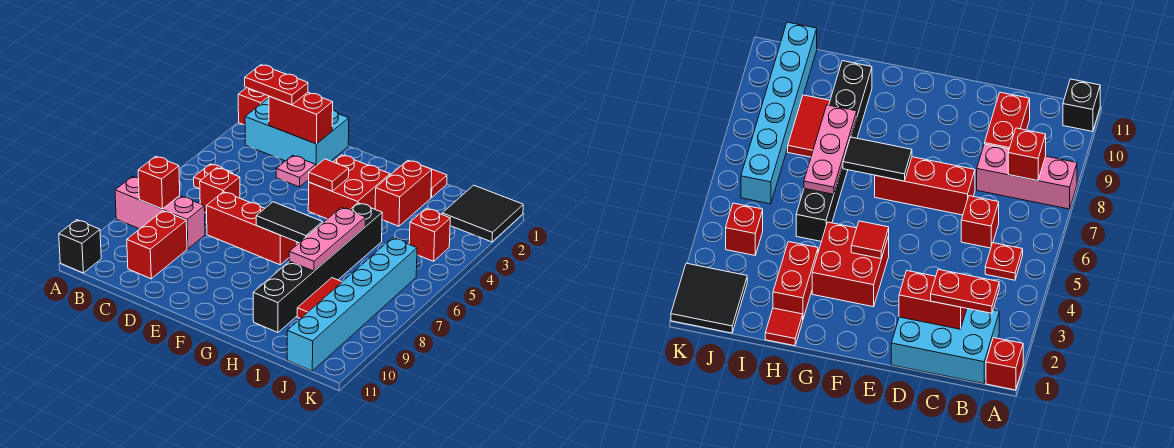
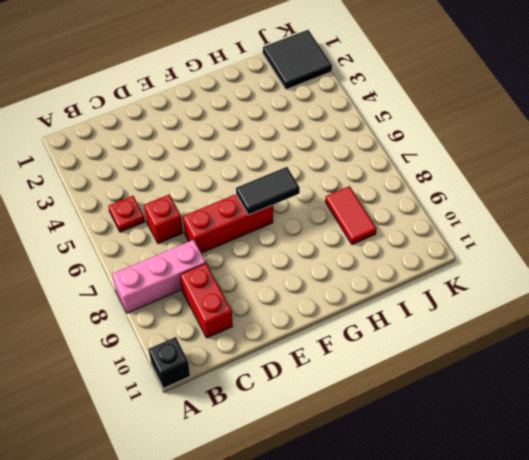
none -> red brick A1 level 1
none -> cyan brick B1:D2 level 1
none -> pink plate D3 level 1

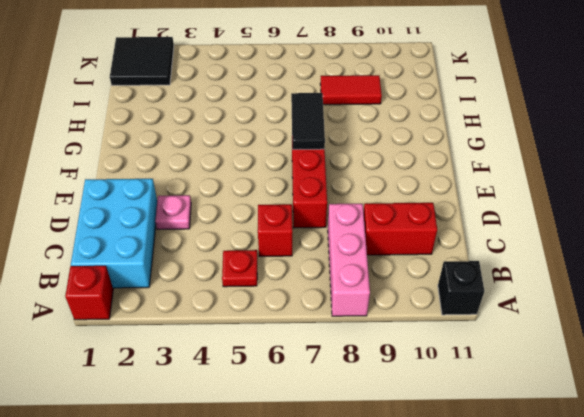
none -> red brick F3:G4 level 1
none -> red tile H1 level 1
none -> red brick H2:H3 level 1

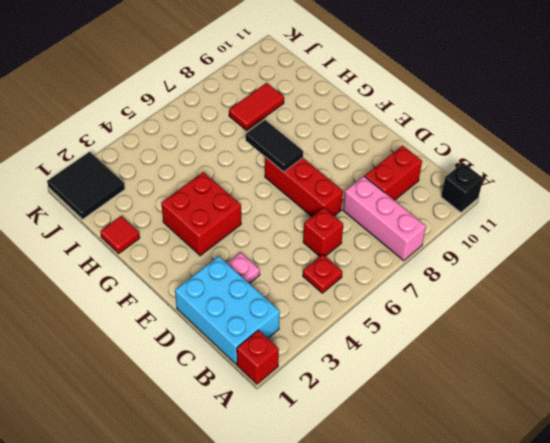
none -> red brick H2:H3 level 1
none -> black brick H5:H10 level 1
none -> red brick J4 level 1

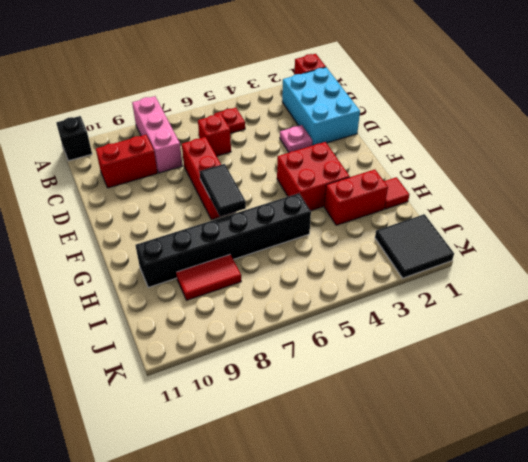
none -> red brick J4 level 1
none -> cyan brick J6:J11 level 1
none -> red brick B8 level 2

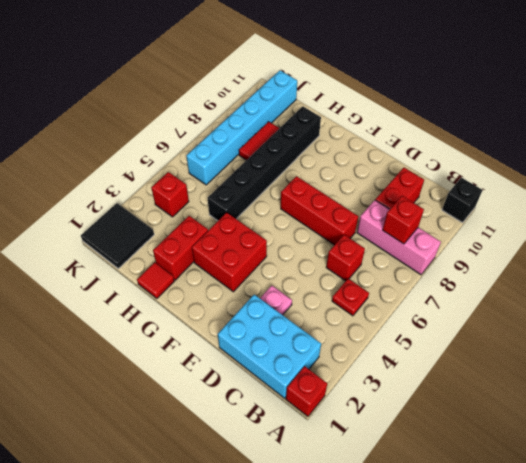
none -> red brick C2:D2 level 2
none -> red tile F4 level 2
none -> black tile F7:G7 level 2

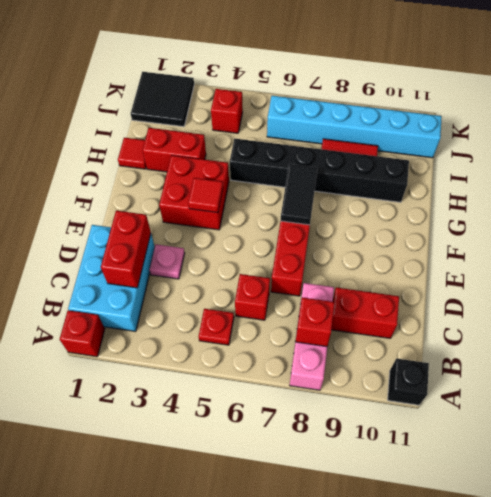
none -> pink plate H6:H8 level 2
none -> red plate B2:C2 level 3

